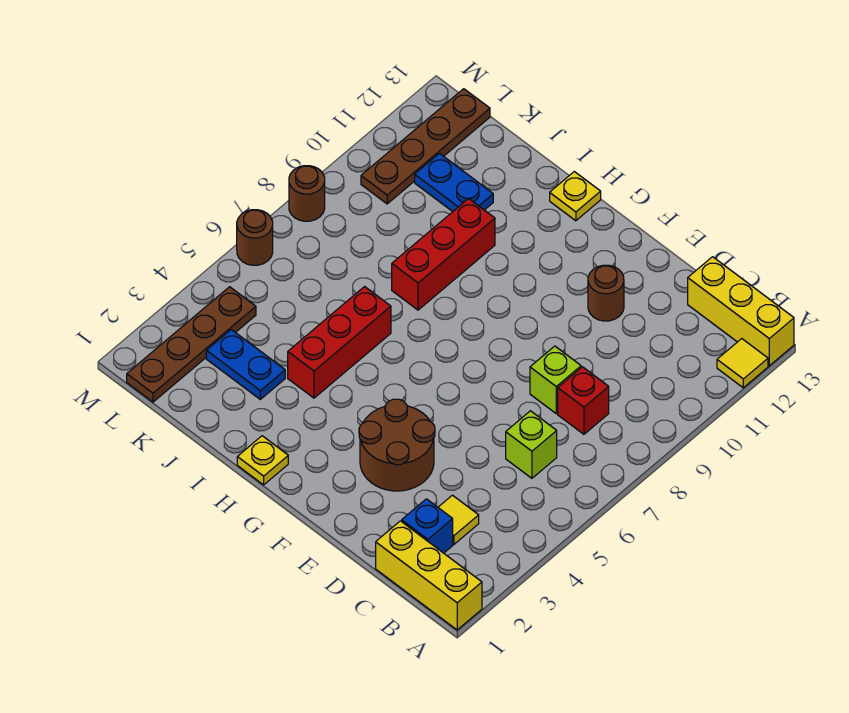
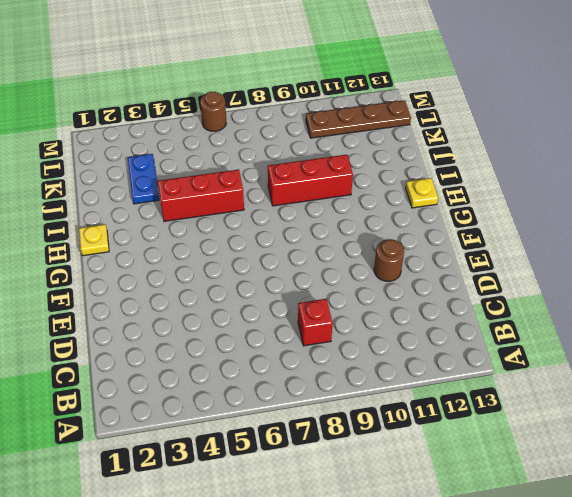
none -> yellow brick A1:C1 level 1
none -> yellow tile A12 level 1
none -> yellow brick A13:C13 level 1

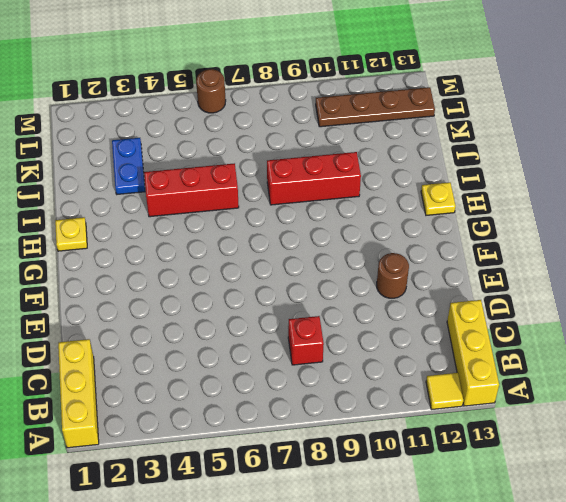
none -> blue brick C2 level 1
none -> yellow tile C3 level 1
none -> lime brick C6 level 1

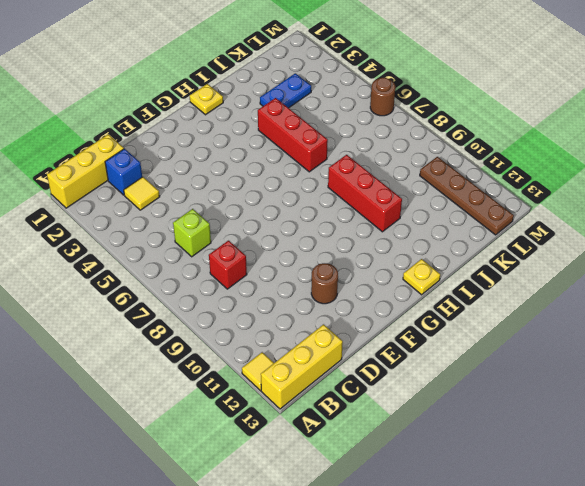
none -> lime brick D8 level 1
none -> brown round brick E3:F4 level 1
none -> blue plate J11:K11 level 1

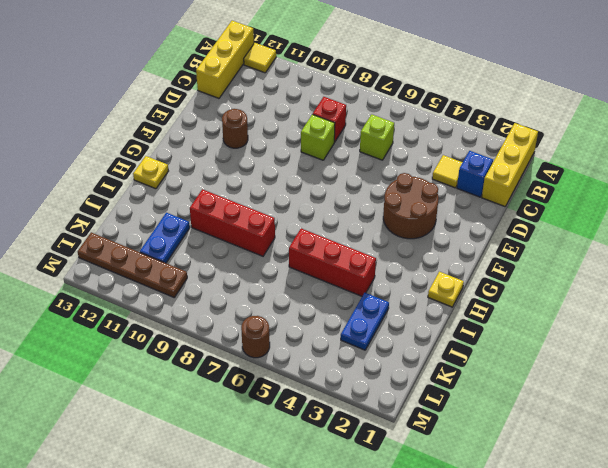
none -> brown plate L1:L4 level 1
none -> brown round brick M8 level 1

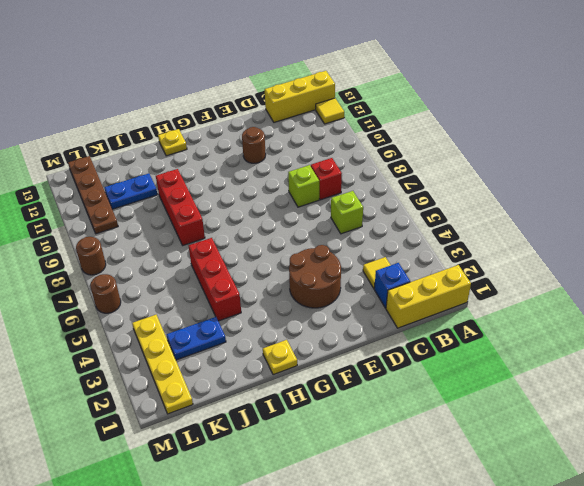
yellow plate L1:L4 level 1 -> brown plate L1:L4 level 1

